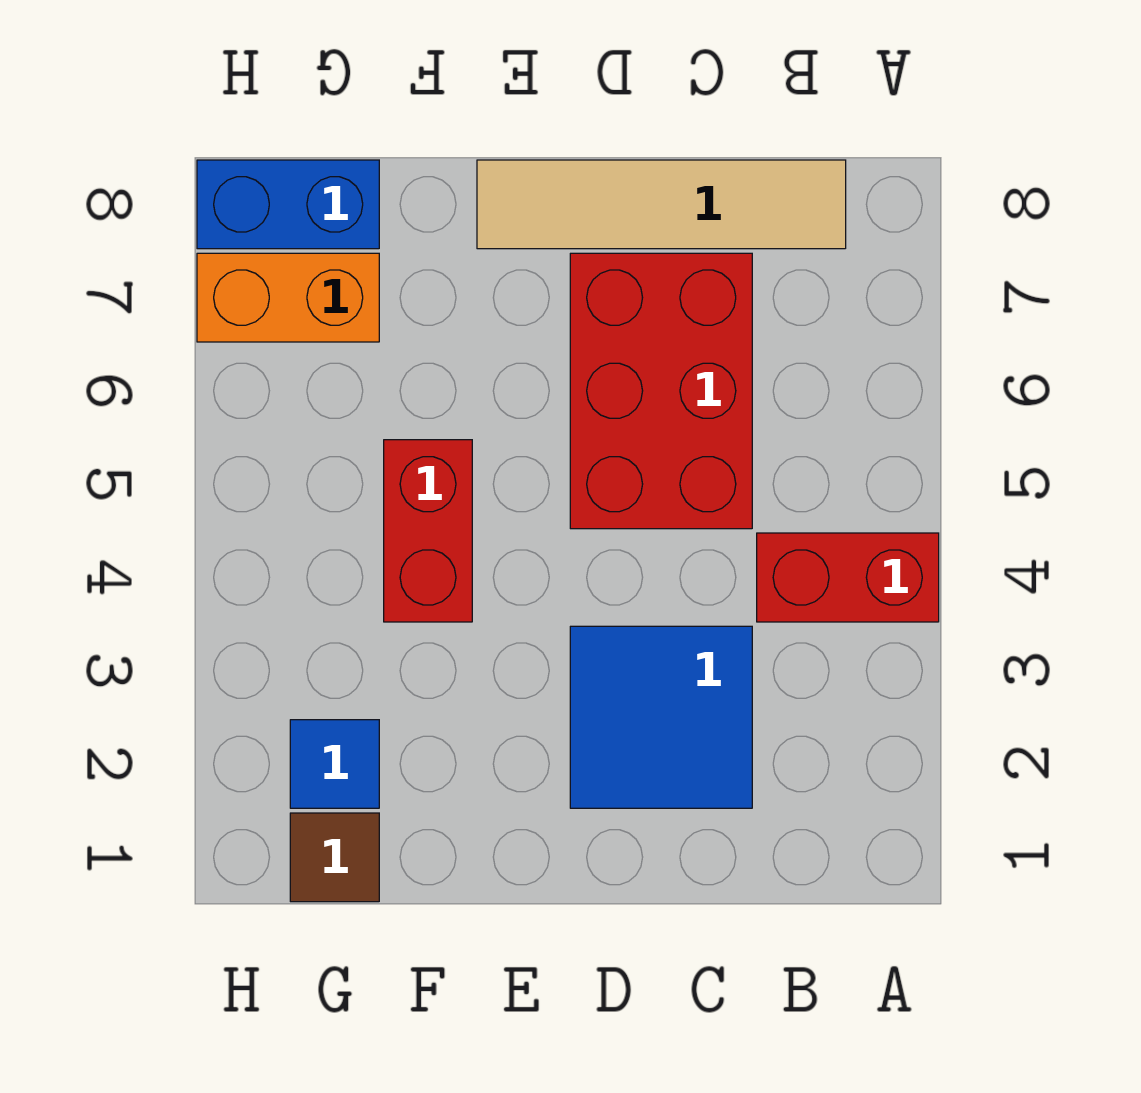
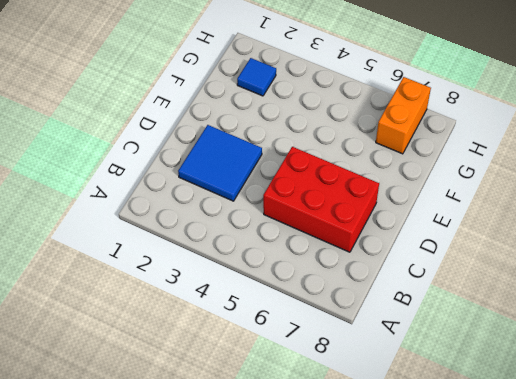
none -> red brick A4:B4 level 1
none -> tan tile B8:E8 level 1

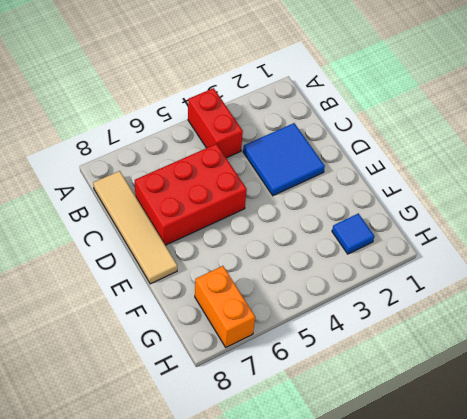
none -> red brick F4:F5 level 1
none -> brown tile G1 level 1

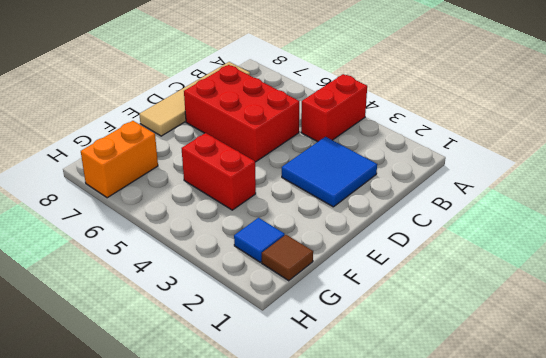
none -> blue brick G8:H8 level 1

